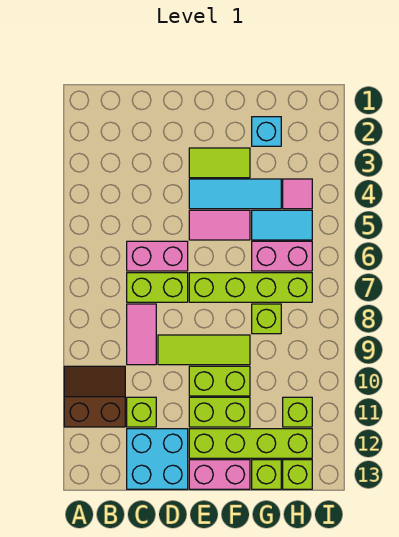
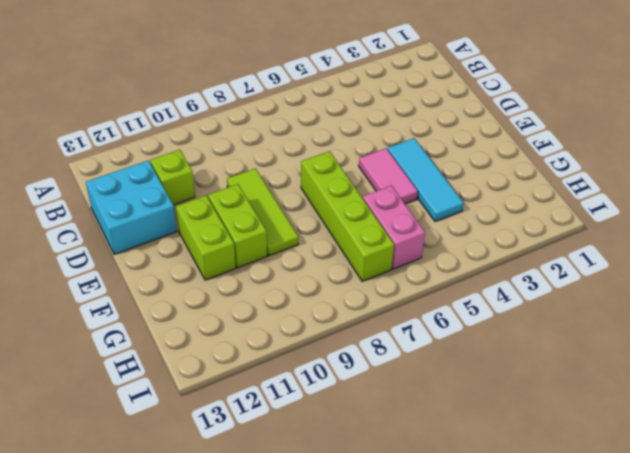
none -> brown slope A10:B11 level 1 top 11
none -> pink brick C6:D6 level 1
none -> lime brick C7:D7 level 1

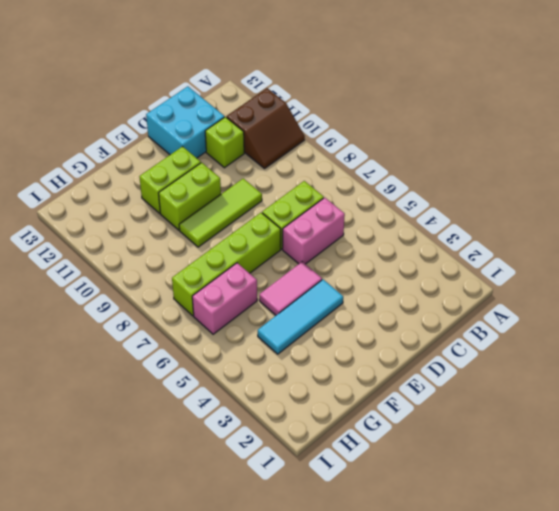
none -> pink tile C8:C9 level 1
none -> lime tile E3:F3 level 1
none -> lime brick E12:H12 level 1

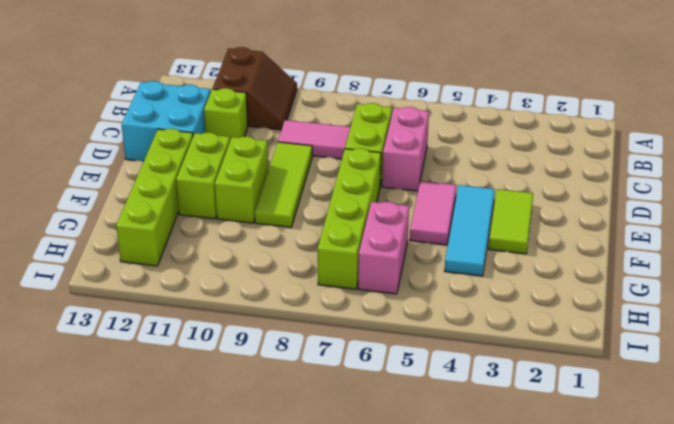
none -> pink brick E13:F13 level 1
none -> cyan brick G2 level 1
none -> cyan tile G5:H5 level 1

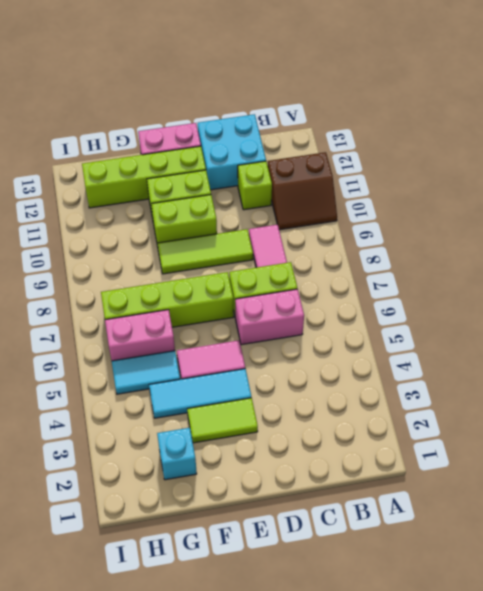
none -> lime brick G8 level 1
none -> lime brick G13 level 1
none -> pink tile H4 level 1

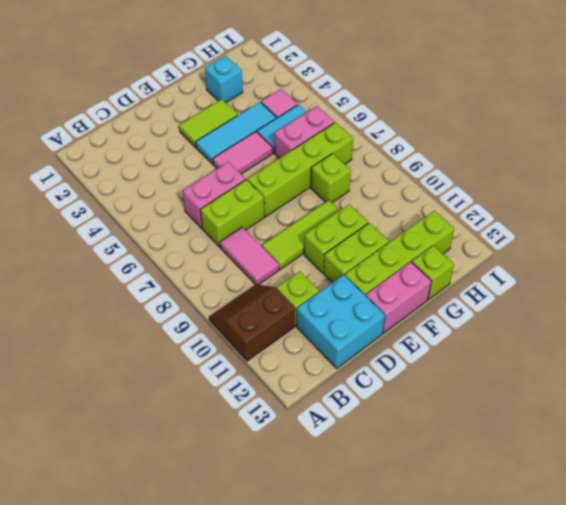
none -> lime brick H11 level 1
none -> lime brick H13 level 1

